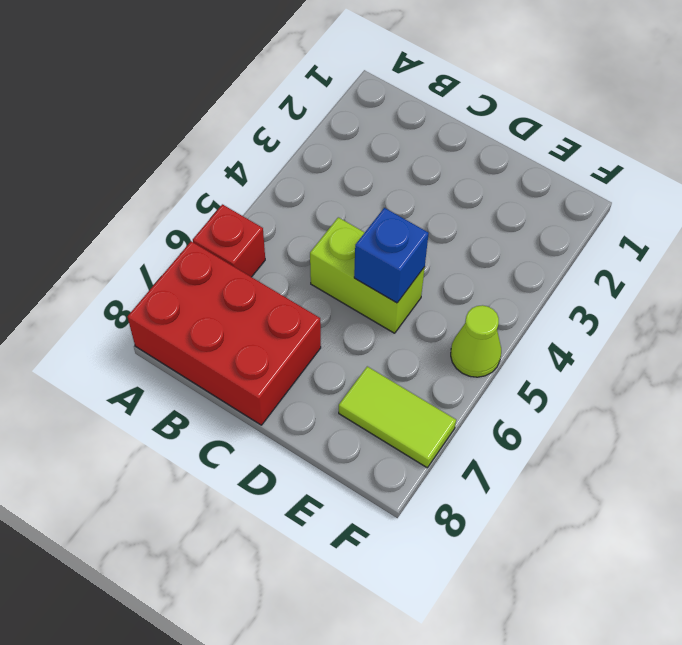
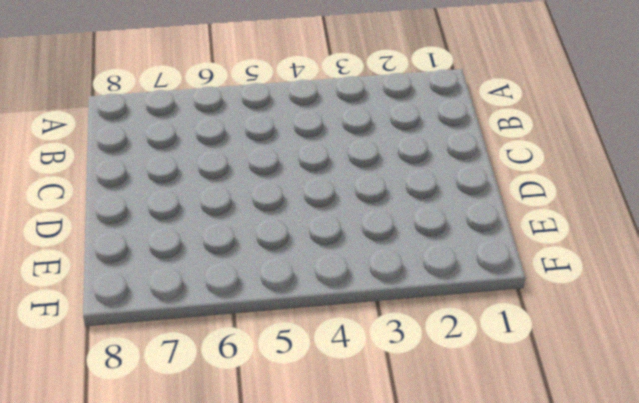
none -> red brick A6 level 1
none -> red brick A7:C8 level 1

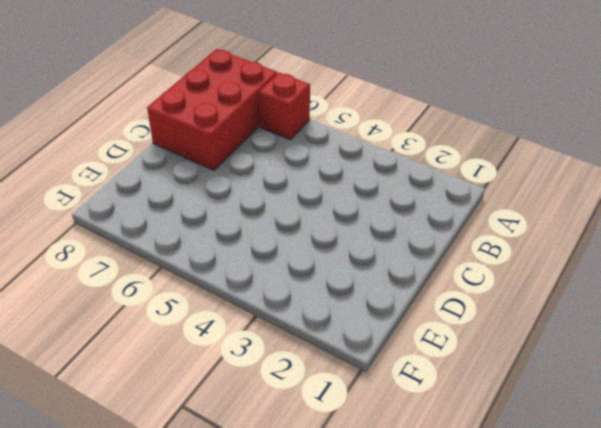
none -> lime brick C5:D5 level 1
none -> lime tile E7:F7 level 1

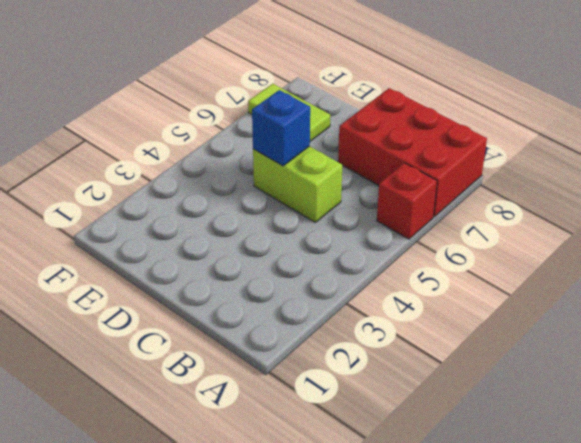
none -> lime cone F5 level 1

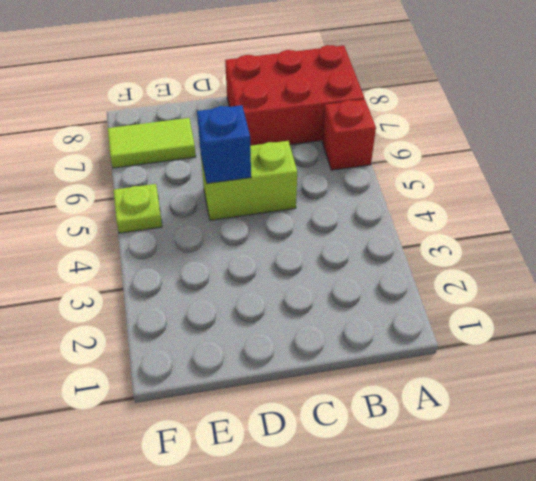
lime plate F5 level 1 -> lime cone F5 level 1

